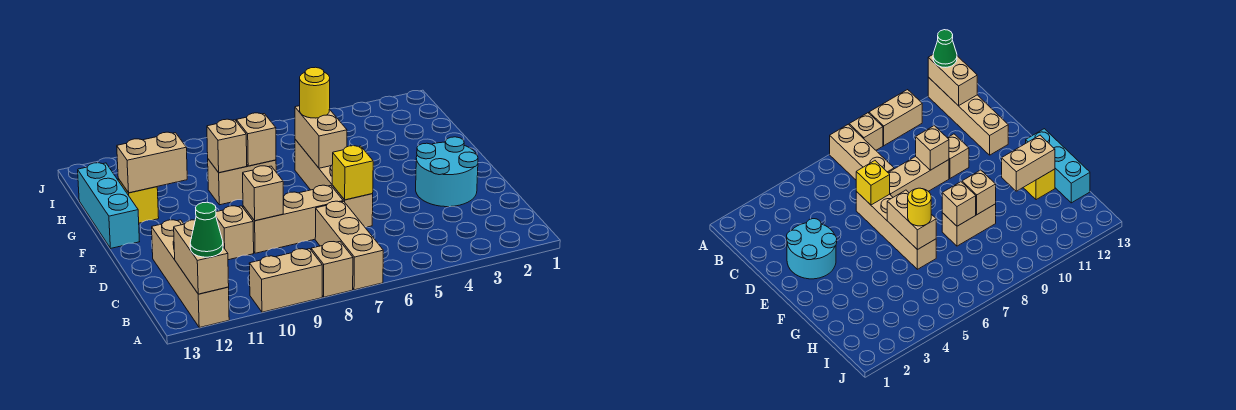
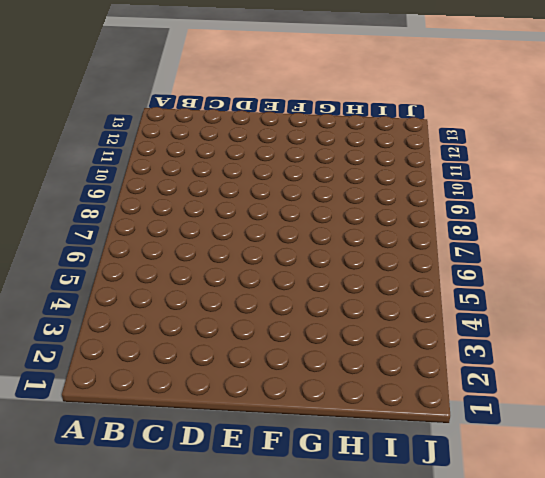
none -> tan brick A7:C7 level 1
none -> tan brick A8 level 1
none -> tan brick A9:A10 level 1

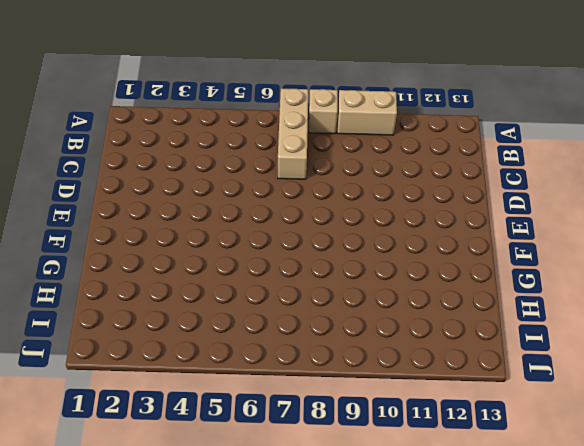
none -> tan brick A12:D12 level 1
none -> cyan round brick D2:E3 level 1
none -> tan brick D6:G6 level 1

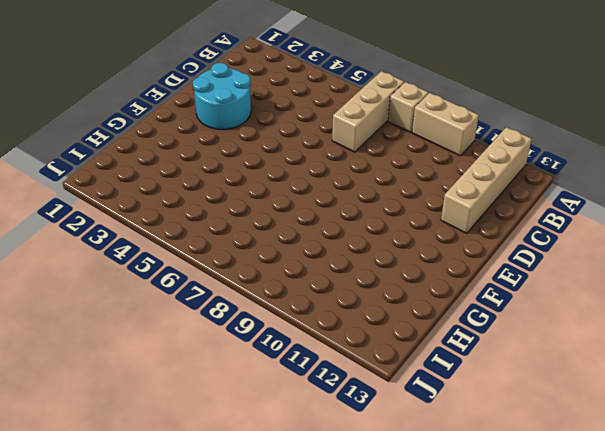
none -> tan brick D6:G6 level 1
none -> tan brick D7:D9 level 1
none -> tan brick D10 level 1

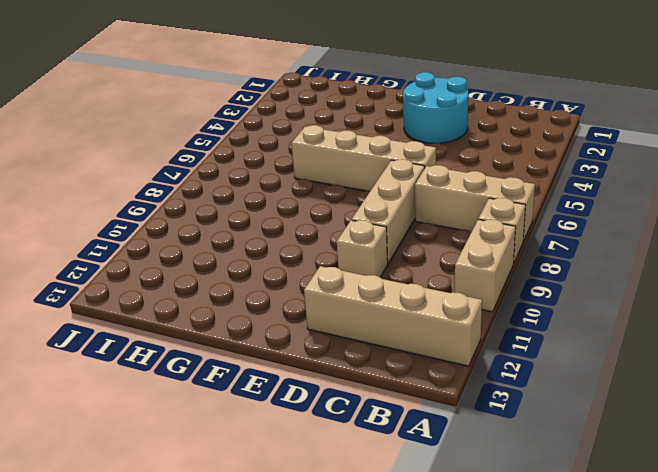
none -> cyan brick F13:H13 level 1
none -> tan brick G8:G9 level 1
none -> yellow brick G12 level 1

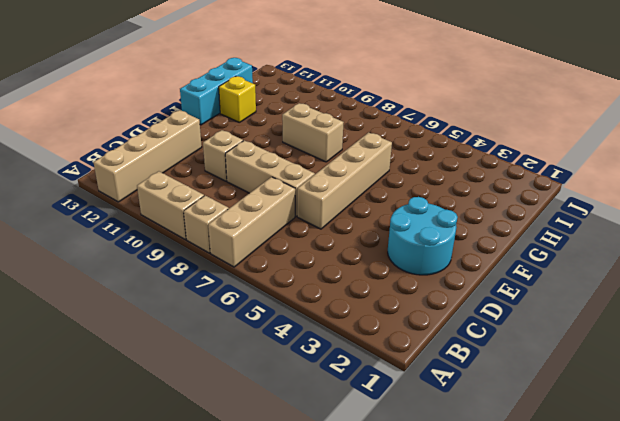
none -> tan brick A12:B12 level 2
none -> yellow brick D6 level 2
none -> tan brick D9 level 2

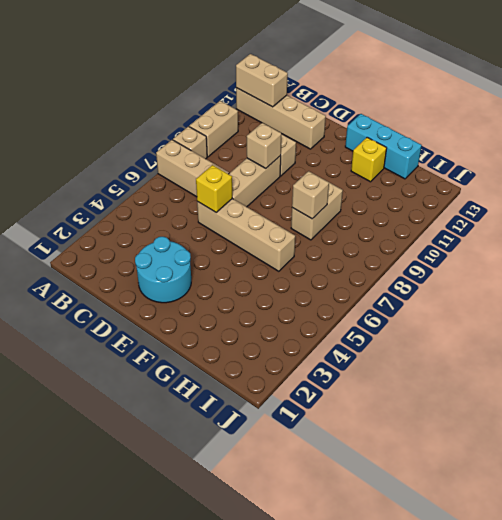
none -> tan brick F6:G6 level 2
none -> tan brick G9 level 2
none -> tan brick G11:G12 level 2

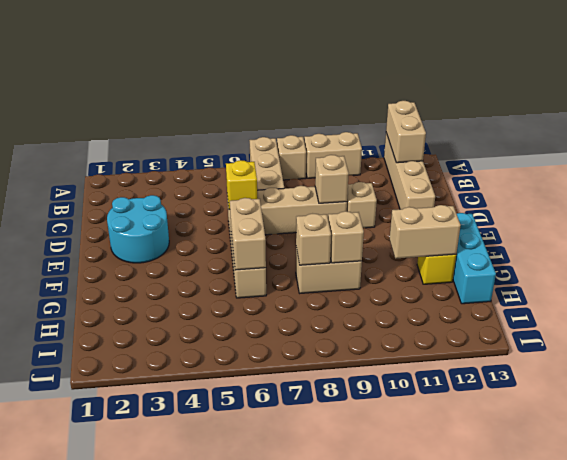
none -> green cone A12 level 3
none -> yellow round brick G6 level 3

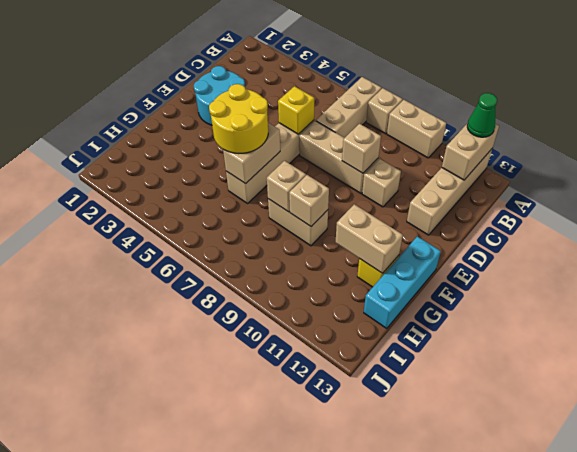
yellow round brick F5:G6 level 3 -> yellow round brick G6 level 3

